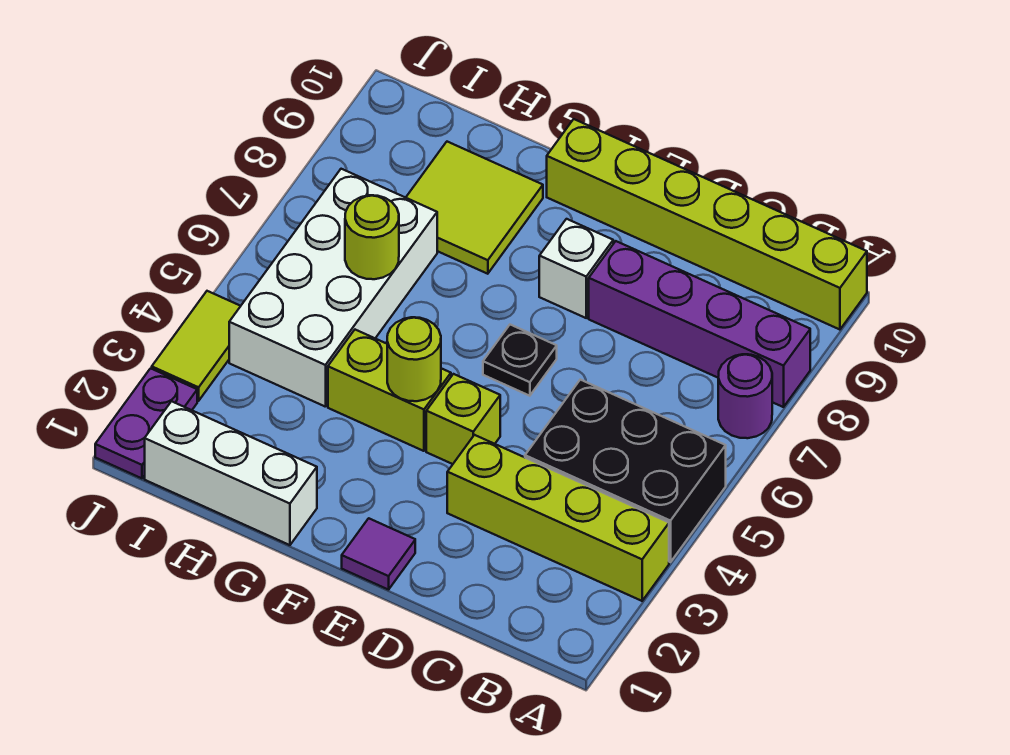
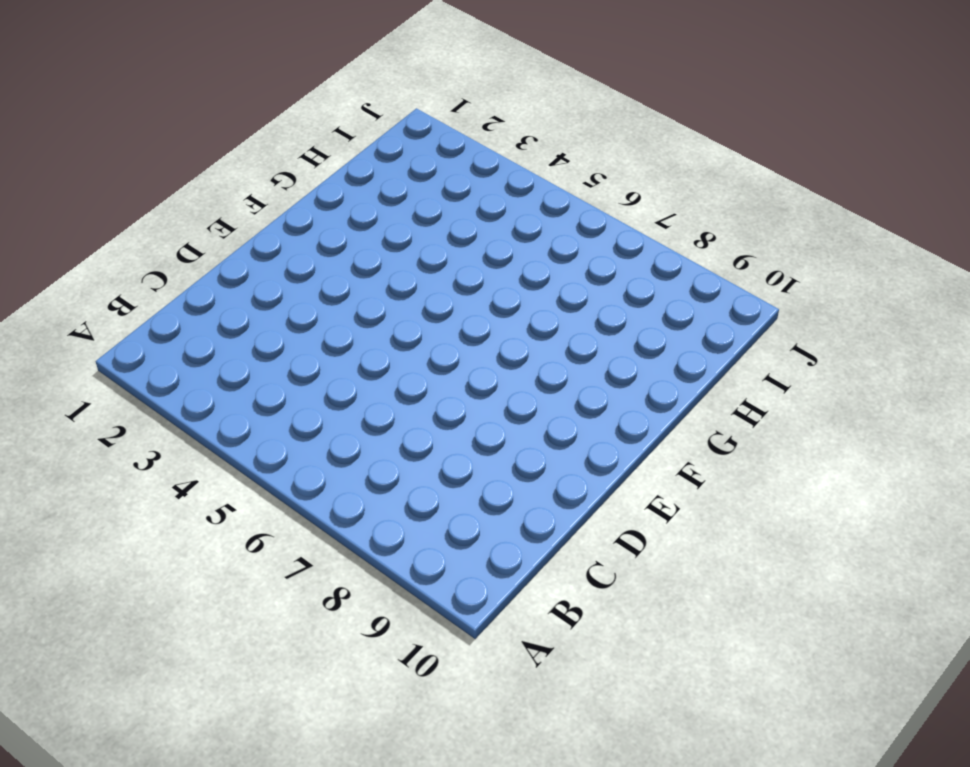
none -> lime brick A3:D3 level 1
none -> black brick A4:C5 level 1
none -> purple round brick A7 level 1

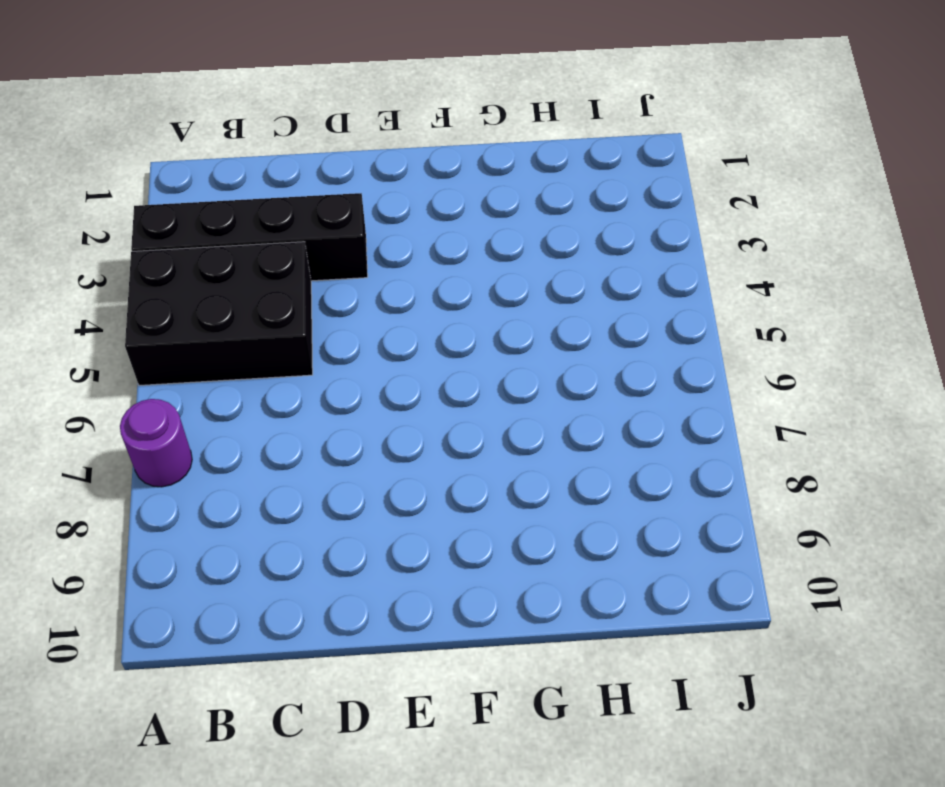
black brick A3:D3 level 1 -> lime brick A3:D3 level 1
none -> purple brick A8:D8 level 1
none -> lime brick A10:F10 level 1
none -> purple tile E1 level 1

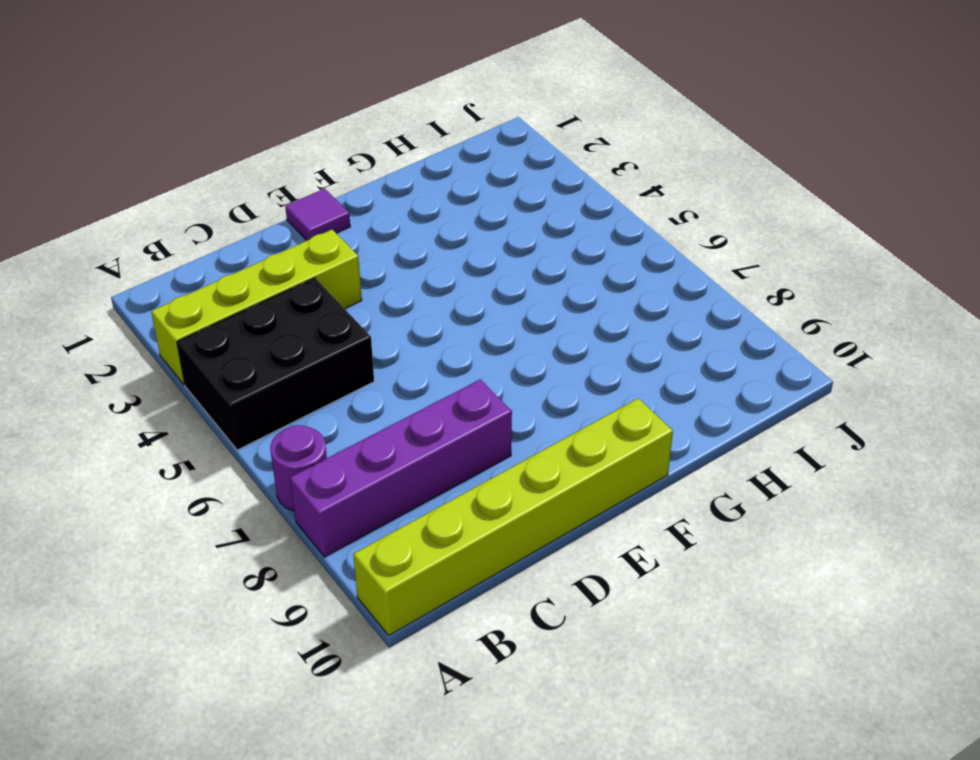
none -> lime brick E4 level 1
none -> black plate E6 level 1
none -> white brick E8 level 1

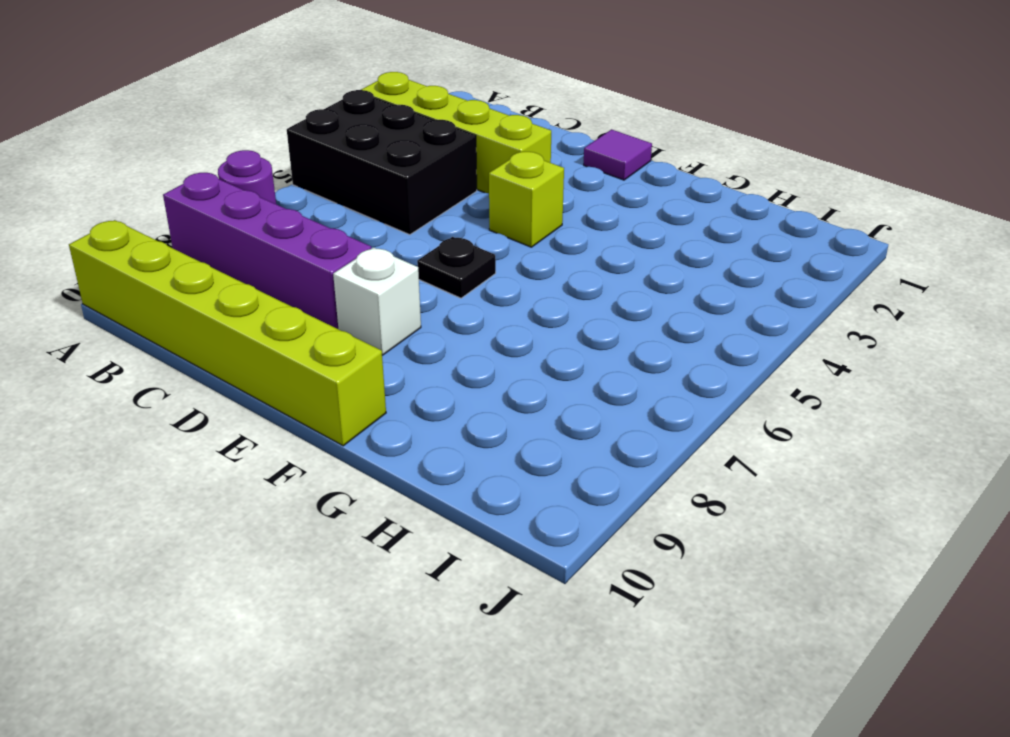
none -> lime brick F4:G4 level 1
none -> white brick G1:I1 level 1
none -> lime tile G8:H9 level 1

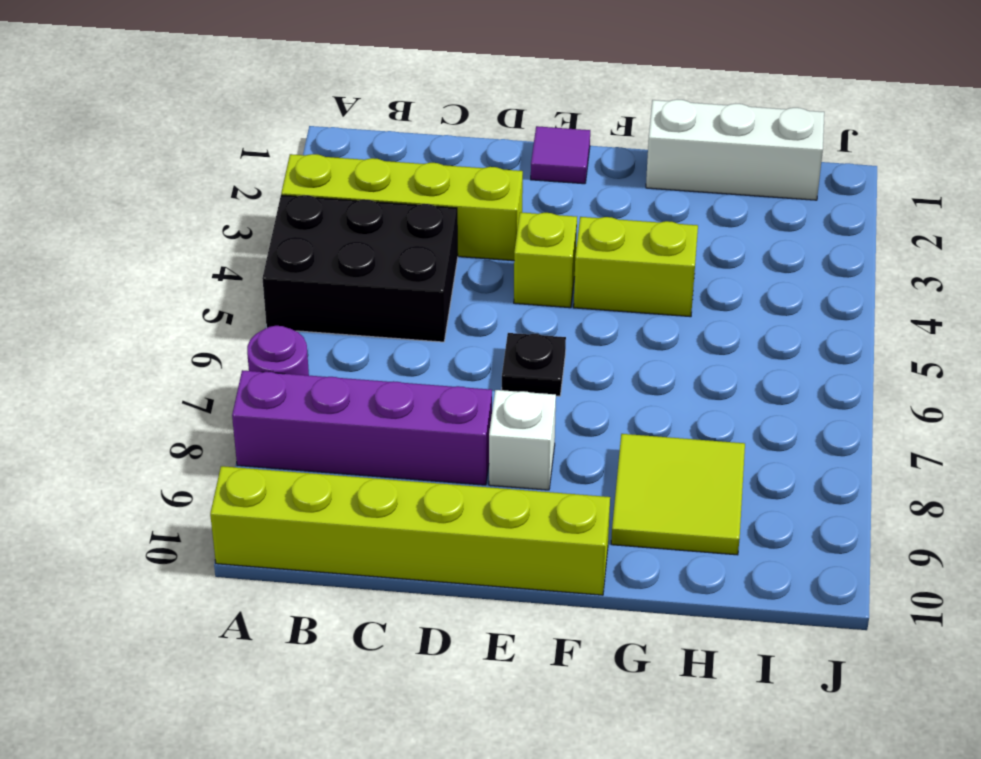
none -> white brick H4:I7 level 1
none -> purple plate J1:J2 level 1
none -> lime tile J3:J4 level 1

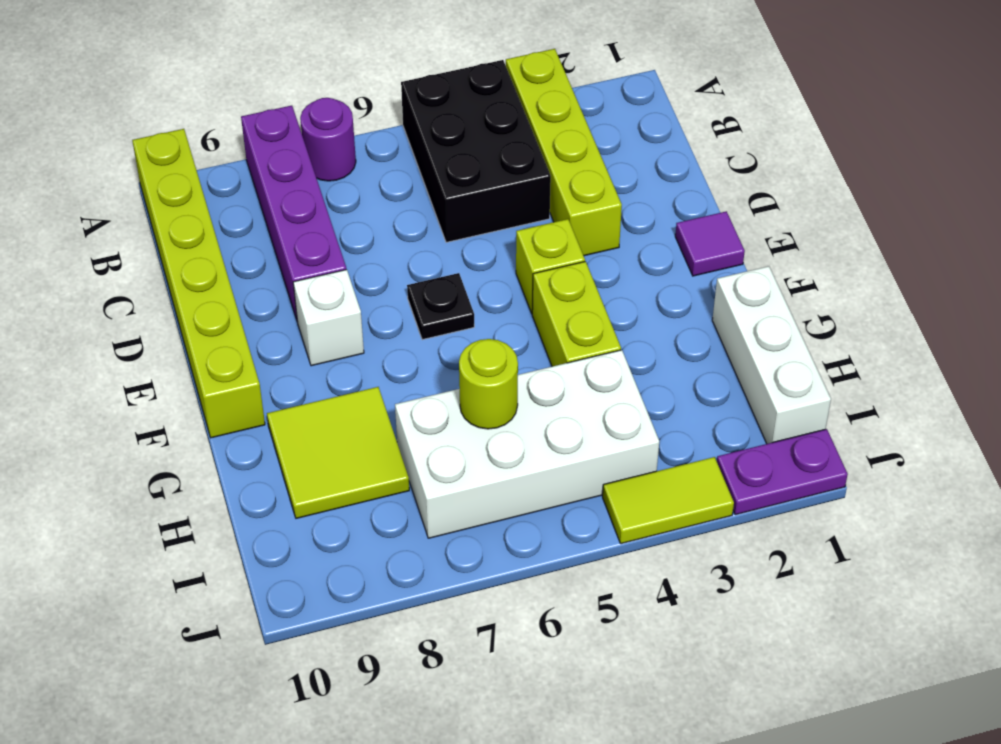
none -> lime round brick F4 level 2

